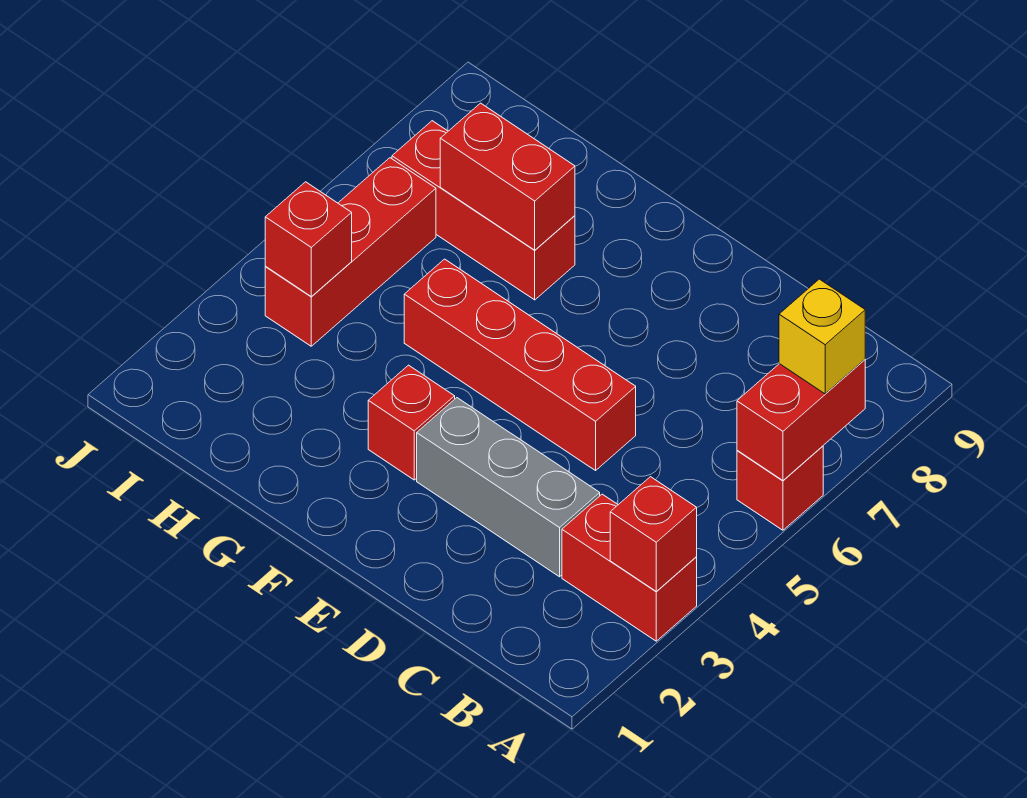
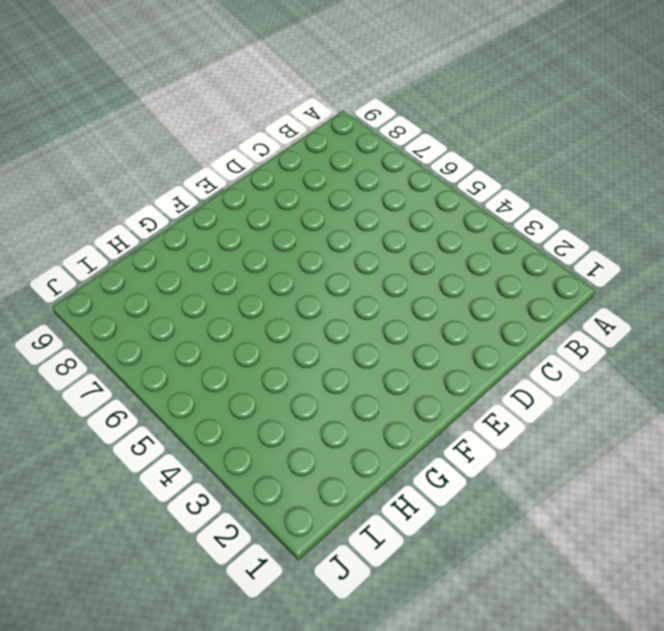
none -> red brick A3:B3 level 1
none -> red brick A6 level 1
none -> grey brick C3:E3 level 1

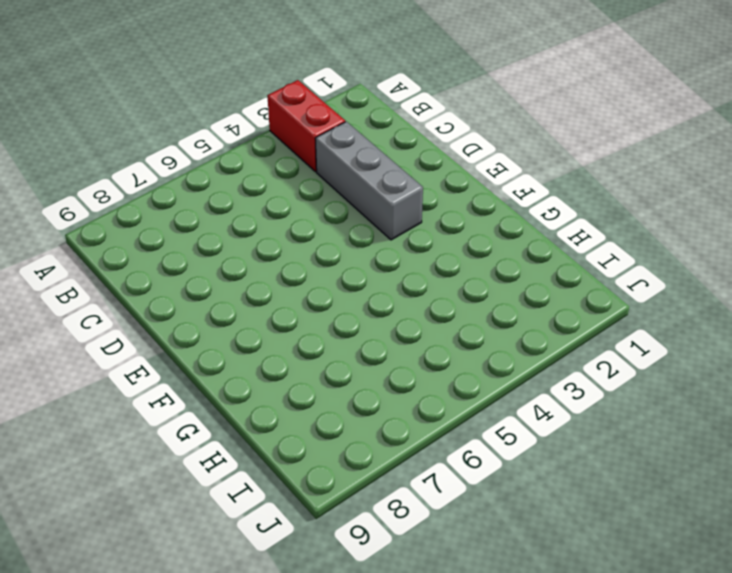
none -> red brick A6 level 1
none -> red brick D5:G5 level 1
none -> red brick F3 level 1

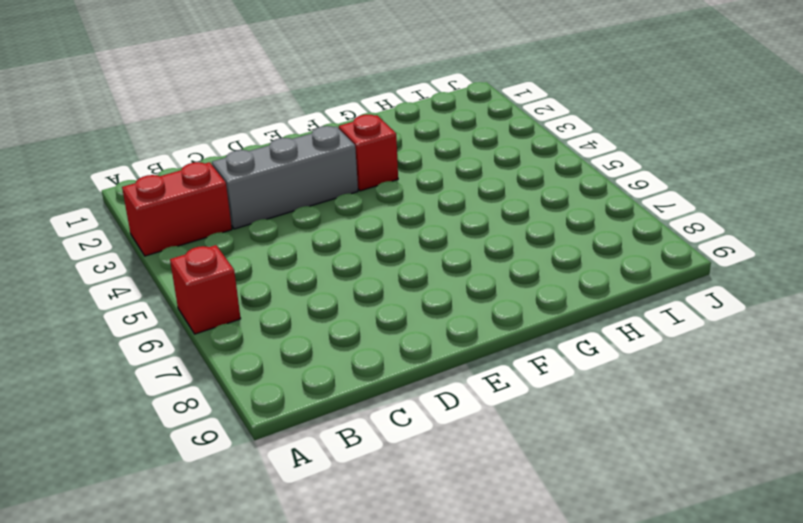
none -> red brick D5:G5 level 1
none -> red brick G7:I7 level 1
none -> red brick I4:I6 level 1

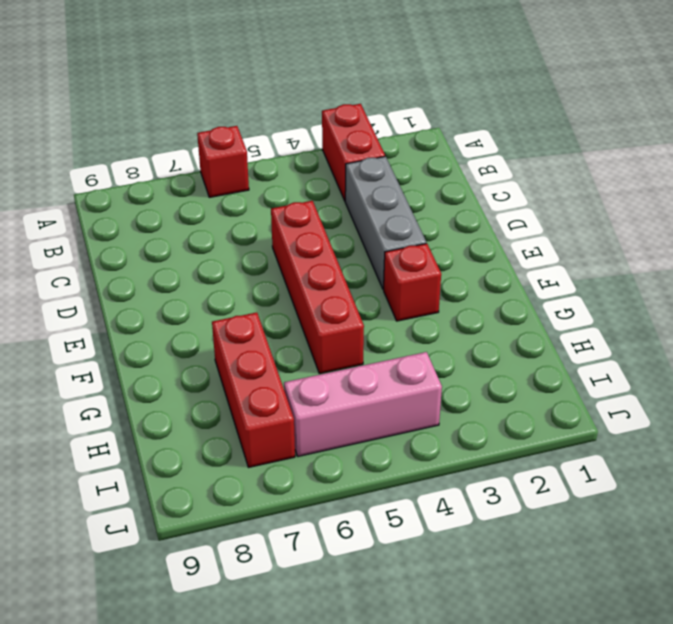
pink brick I4:I6 level 1 -> red brick I4:I6 level 1
none -> red brick A3 level 2
none -> red brick A6:A7 level 2
none -> red brick G7:H7 level 2

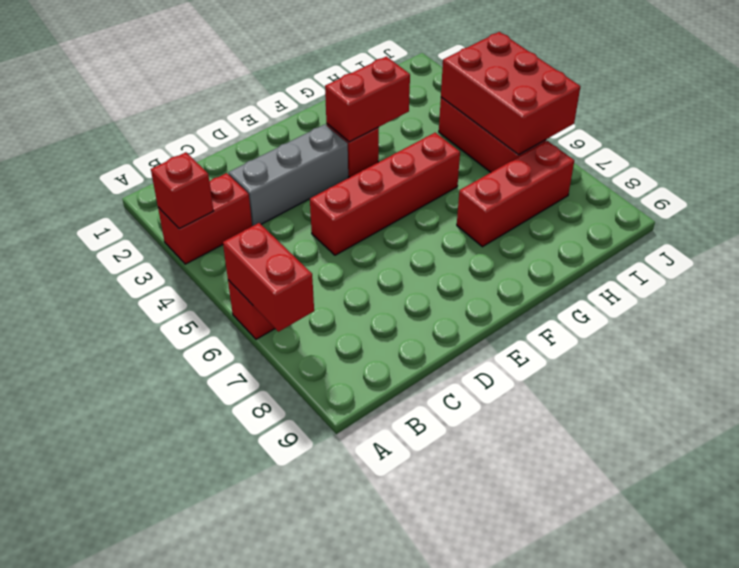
red brick F3:G3 level 2 -> red brick G7:H7 level 2
red brick I4:J6 level 2 -> red brick I4 level 2
none -> yellow brick A7 level 3

